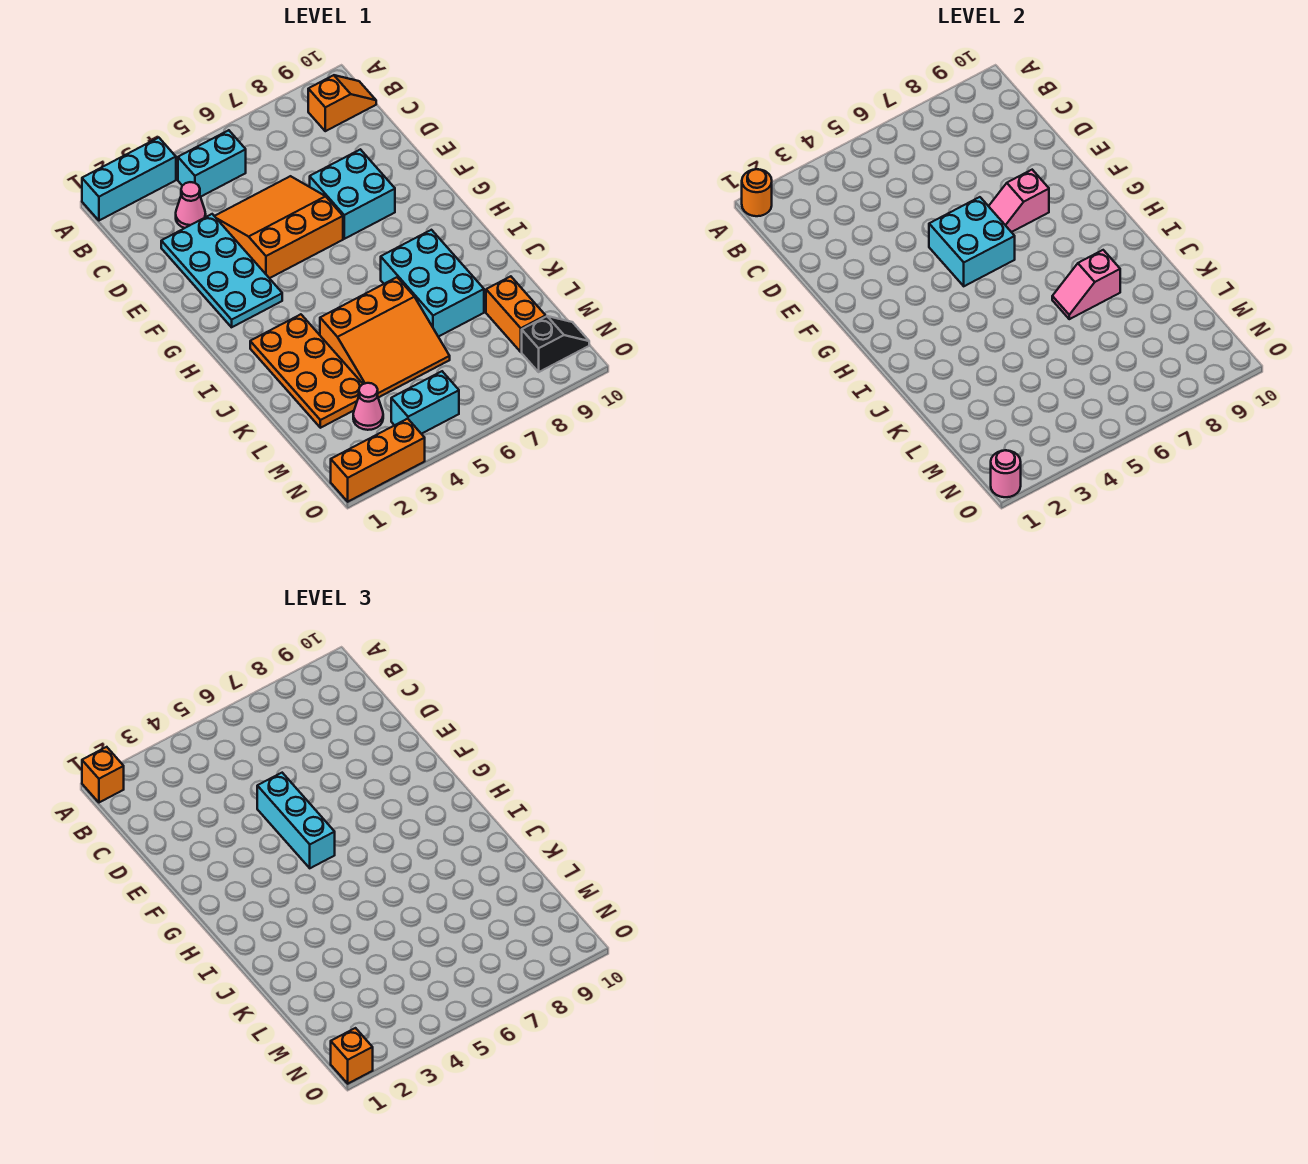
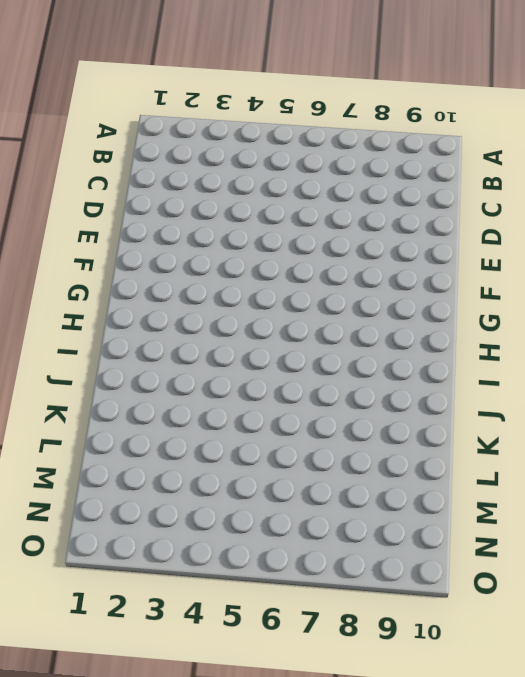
none -> cyan brick A1:A3 level 1
none -> cyan brick B4:B5 level 1
none -> orange slope B9:B10 level 1 top 9

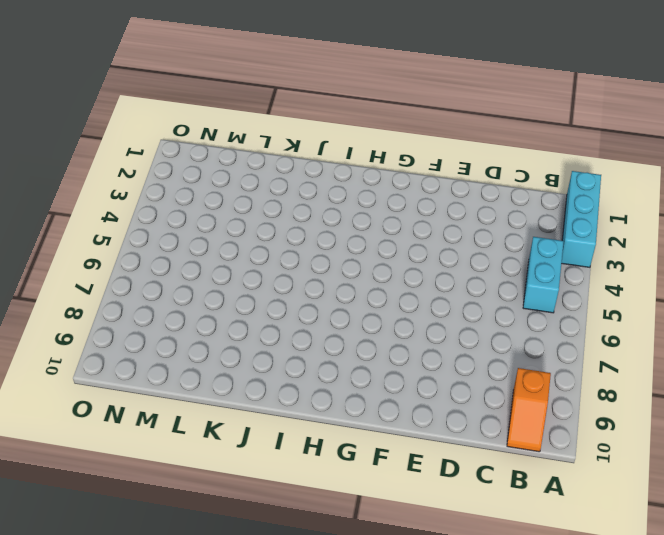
none -> pink cone C3 level 1
none -> cyan plate D2:G3 level 1
none -> orange slope D4:F6 level 1 top F

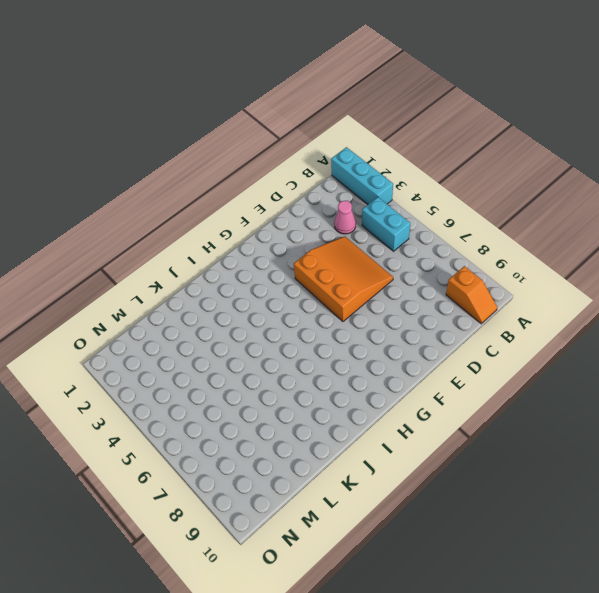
none -> cyan plate D2:G3 level 1
none -> cyan brick E7:F8 level 1
none -> orange plate I2:L3 level 1

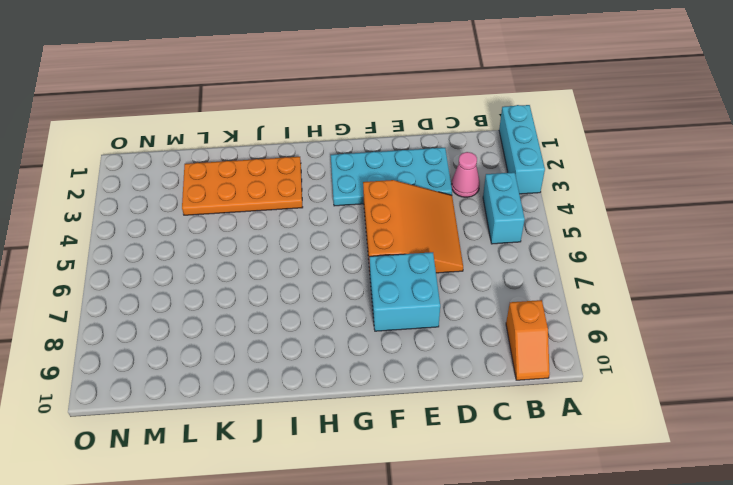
none -> cyan brick I7:K8 level 1
none -> orange slope J4:L6 level 1 top J
none -> orange brick L9:M9 level 1

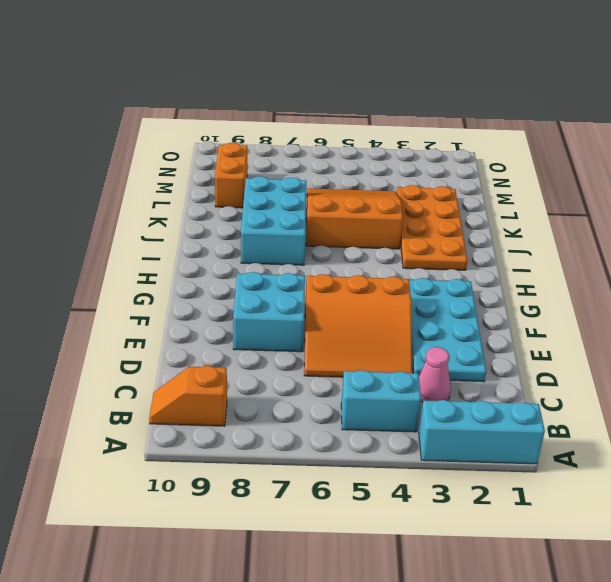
none -> pink cone M3 level 1
none -> cyan brick N4:N5 level 1
none -> black slope N9:N10 level 1 top 9

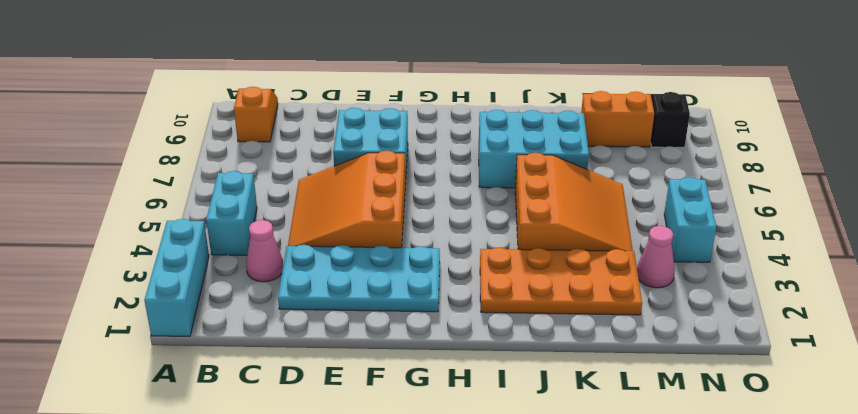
none -> orange brick O1:O3 level 1
none -> orange round brick A1 level 2
none -> cyan brick F5:G6 level 2

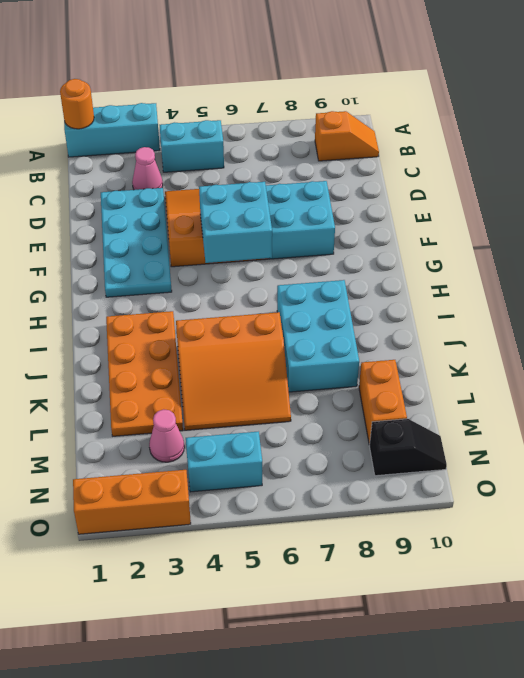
none -> pink slope F7:F8 level 2 top 8
none -> pink slope J7:J8 level 2 top 8
none -> pink round brick O1 level 2

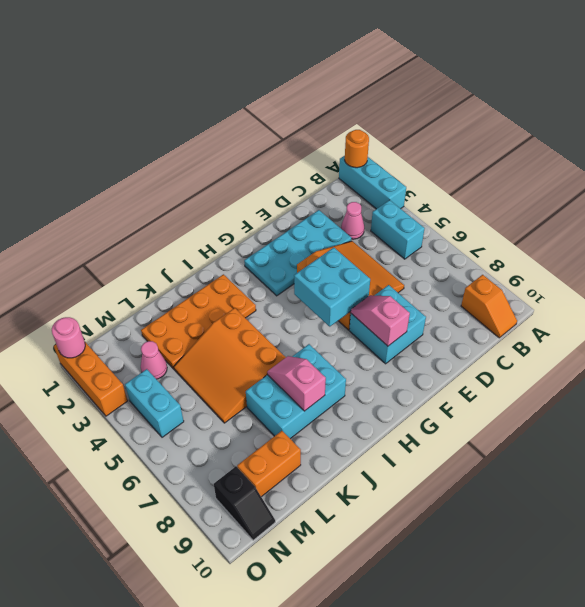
none -> orange brick A1 level 3
none -> cyan brick E5:G5 level 3
none -> orange brick O1 level 3

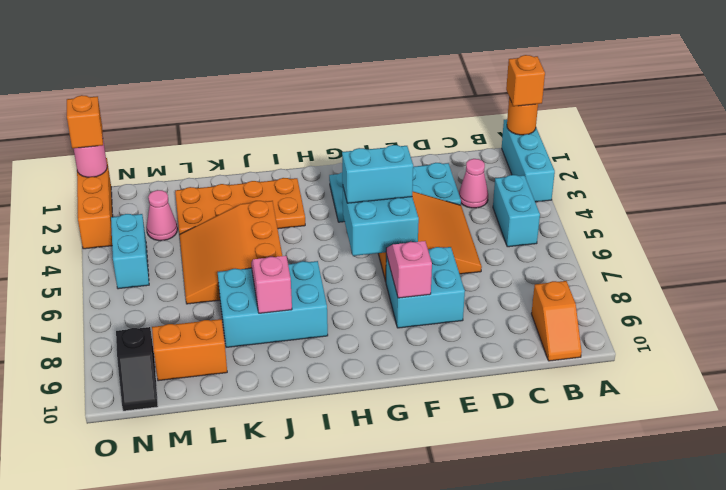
cyan brick F5:G5 level 3 -> cyan brick E5:G5 level 3

